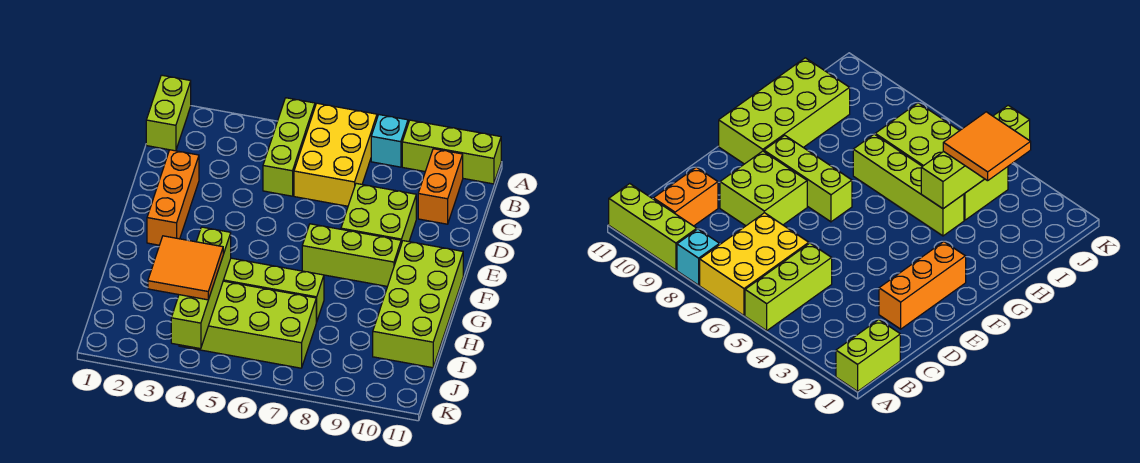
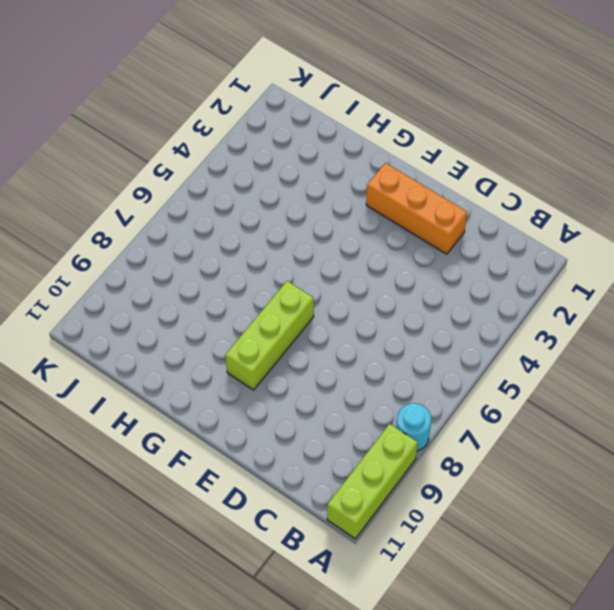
cyan round brick A8 level 1 -> cyan brick A8 level 1
none -> lime brick A1:B1 level 1
none -> lime brick A5:C5 level 1
none -> yellow brick A6:C7 level 1

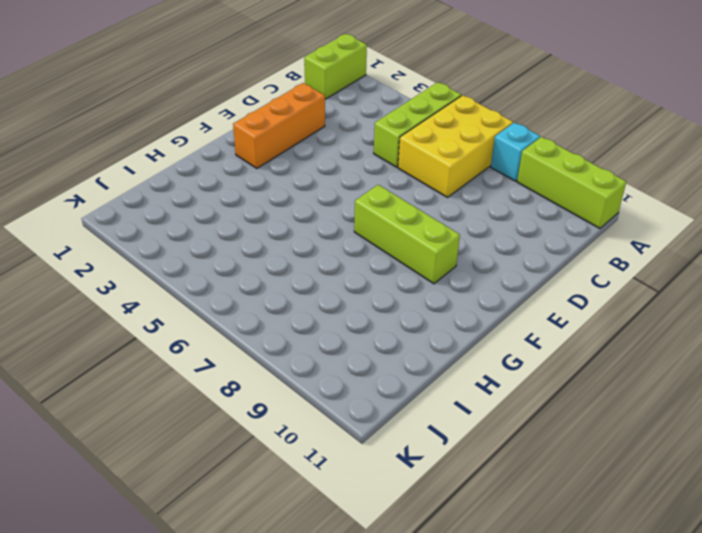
none -> orange brick B10:C10 level 1
none -> lime brick D8:E9 level 1
none -> lime brick F10:I11 level 1

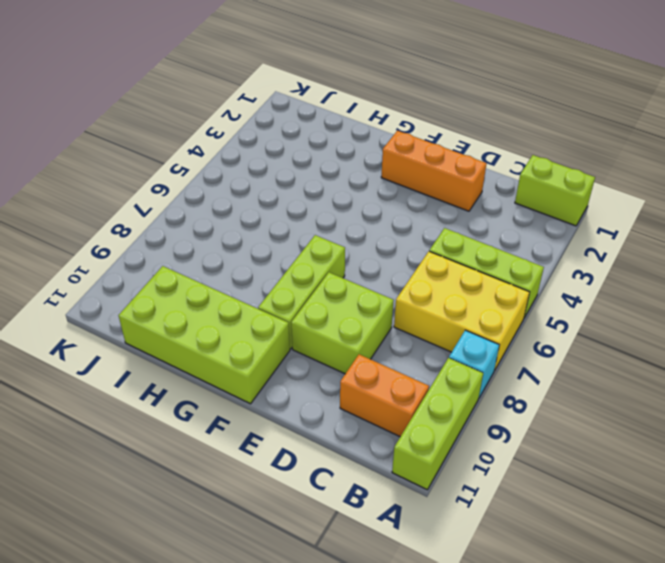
none -> lime brick H4:H7 level 1
none -> lime brick I4:J7 level 1
none -> lime brick H4:K4 level 2

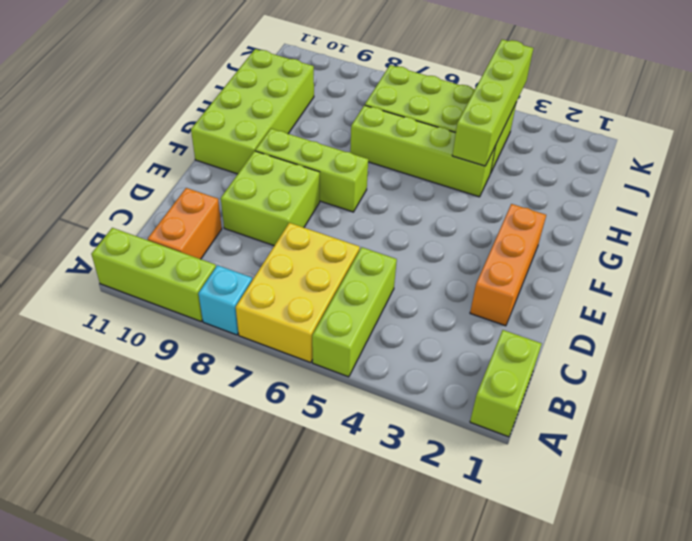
none -> orange tile I3:J4 level 3

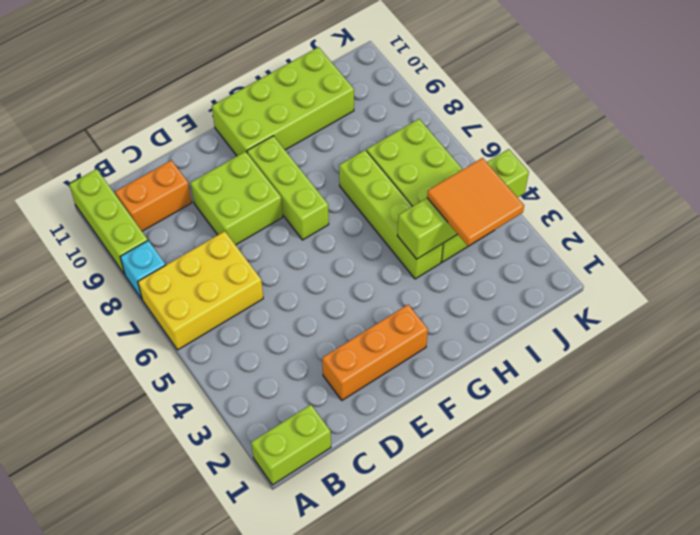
none -> lime brick A5:C5 level 1

